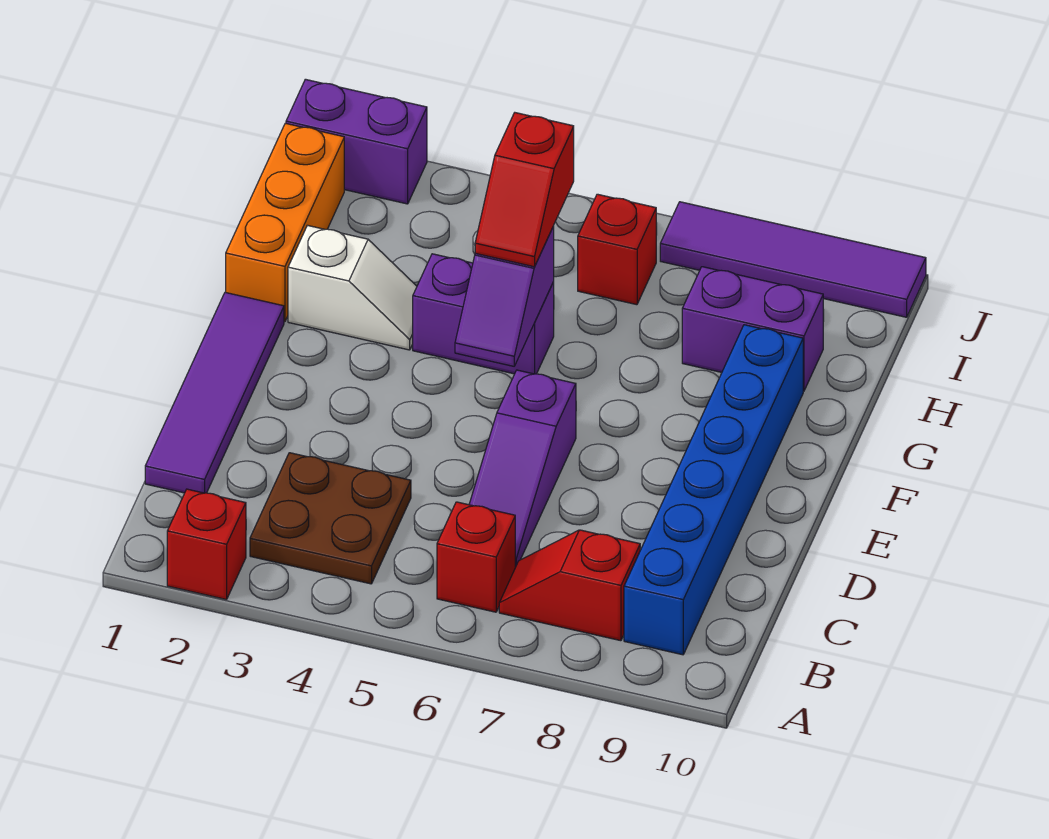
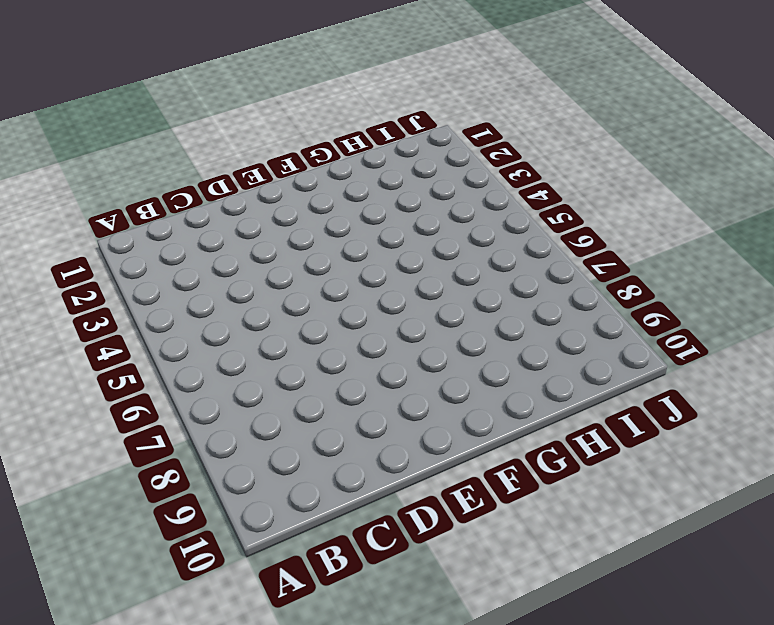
none -> red brick A2 level 1
none -> brown plate B3:C4 level 1
none -> red brick B6 level 1

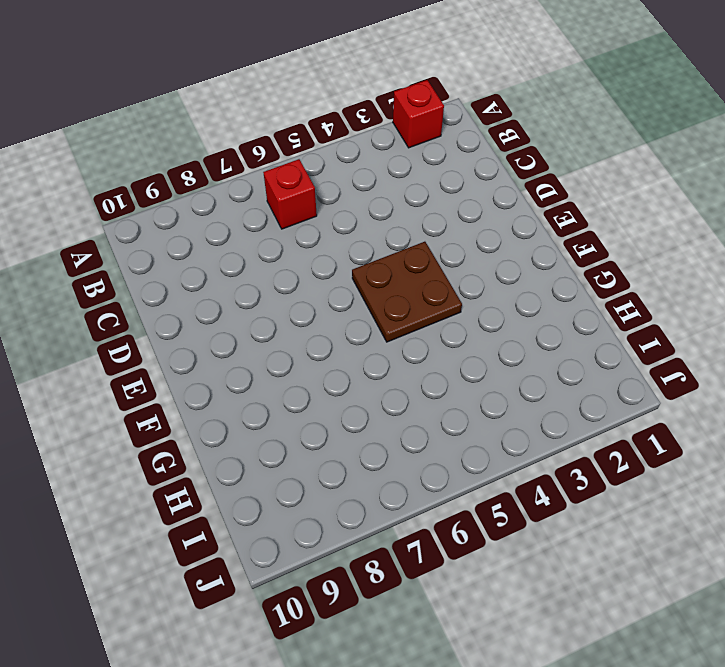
brown plate E4:F5 level 1 -> brown plate B3:C4 level 1
none -> red slope B7:B8 level 1 top 8
none -> blue brick B9:G9 level 1
none -> purple tile C1:F1 level 1

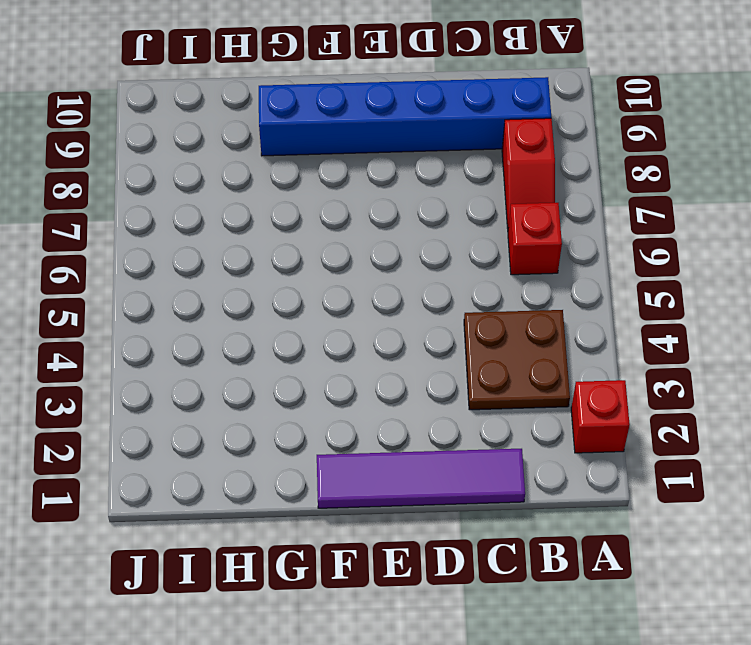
none -> purple slope C6:E6 level 1 top E
none -> orange brick G1:I1 level 1
none -> white slope G2:G3 level 1 top 2

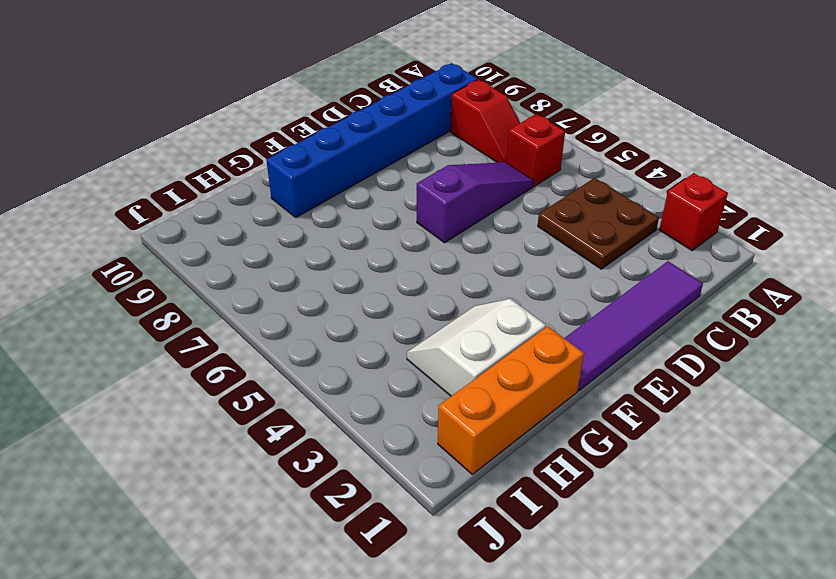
white slope G2:H3 level 1 top 2 -> white slope G2:G3 level 1 top 2
none -> purple brick G4:G5 level 1
none -> purple brick H8:H9 level 1
none -> red brick I6 level 1

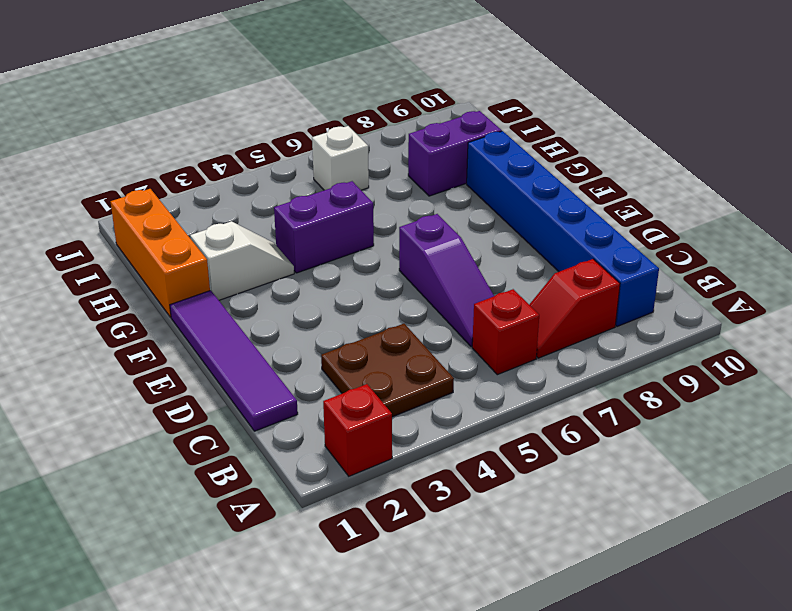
white brick I6 level 1 -> red brick I6 level 1
none -> purple brick J1:J2 level 1
none -> purple tile J7:J10 level 1
none -> purple slope F5:G5 level 2 top G

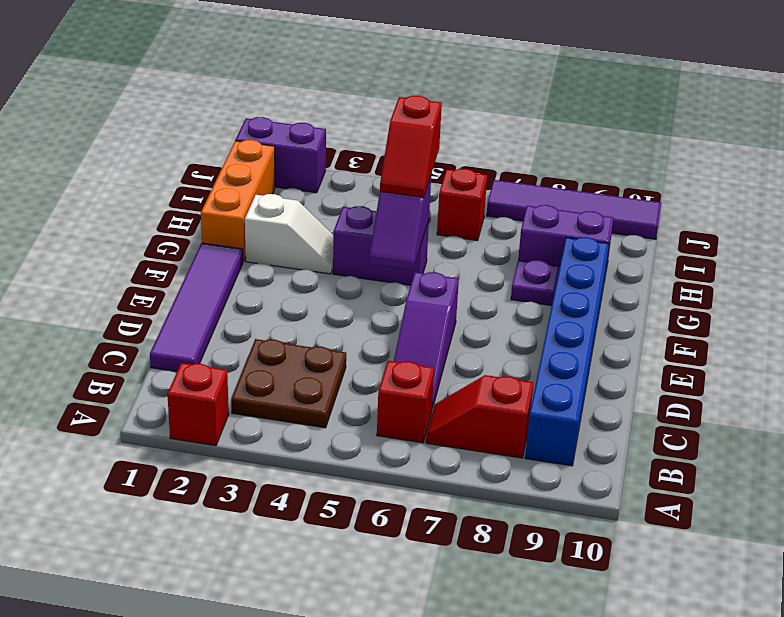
purple plate G8 level 1 -> none

